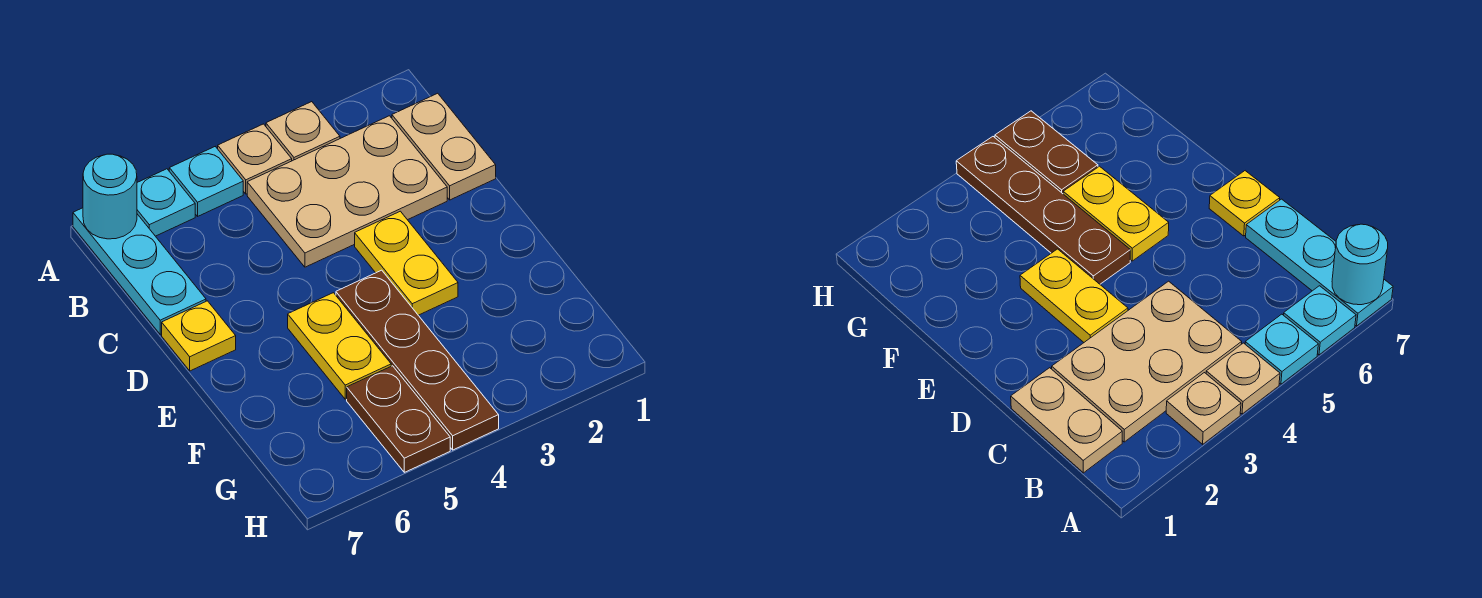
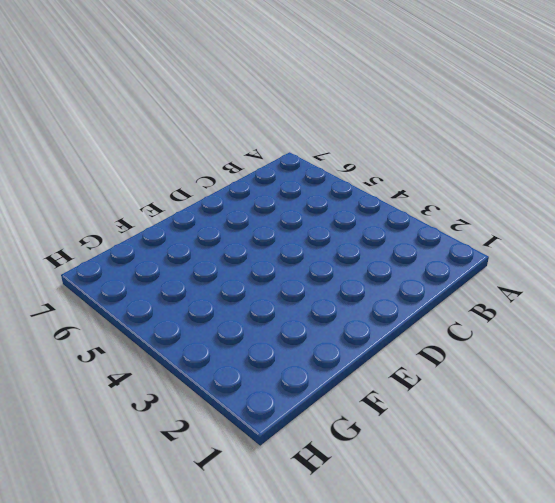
none -> tan plate A3 level 1
none -> tan plate A4 level 1
none -> cyan plate A5 level 1

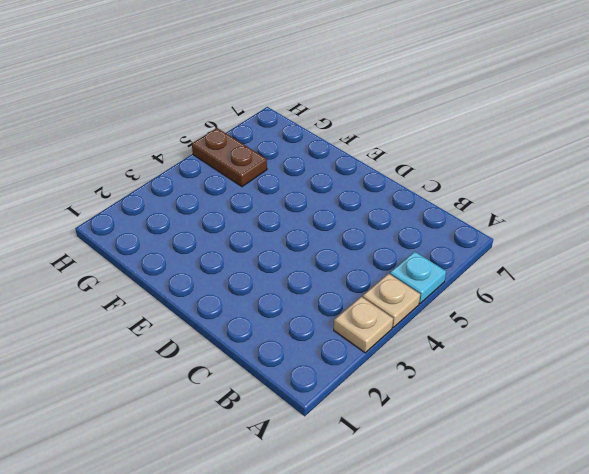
none -> cyan plate A6 level 1
none -> cyan plate A7:C7 level 1
none -> tan plate B1:C1 level 1

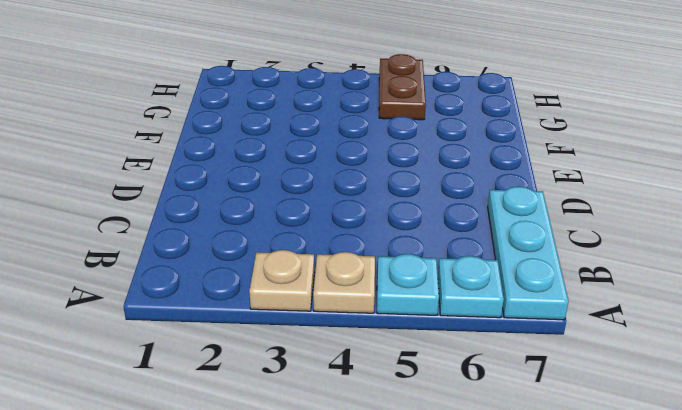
none -> tan plate B1:C1 level 1
none -> tan plate B2:C4 level 1
none -> yellow plate D3:E3 level 1

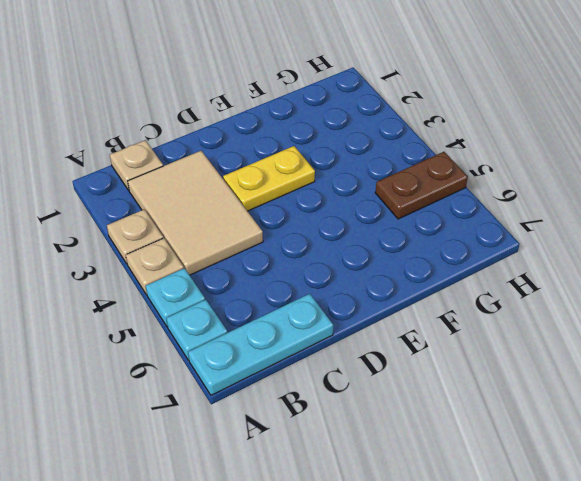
tan plate B1 level 1 -> tan plate B1:C1 level 1
tan tile B2:C4 level 1 -> tan plate B2:C4 level 1
none -> yellow plate D7 level 1
none -> brown plate E4:H4 level 1
none -> yellow plate E5:F5 level 1

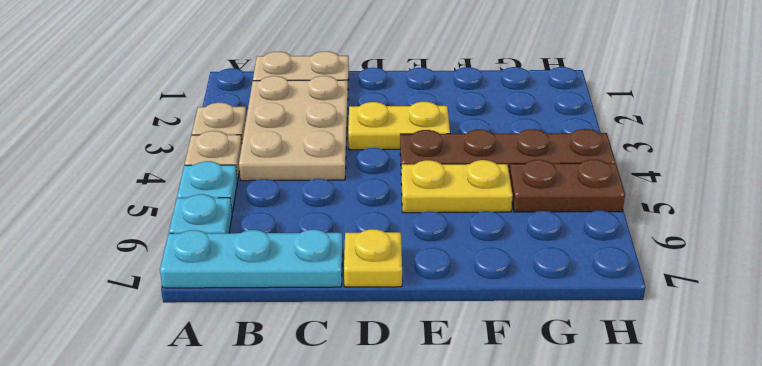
none -> cyan round brick A7 level 2

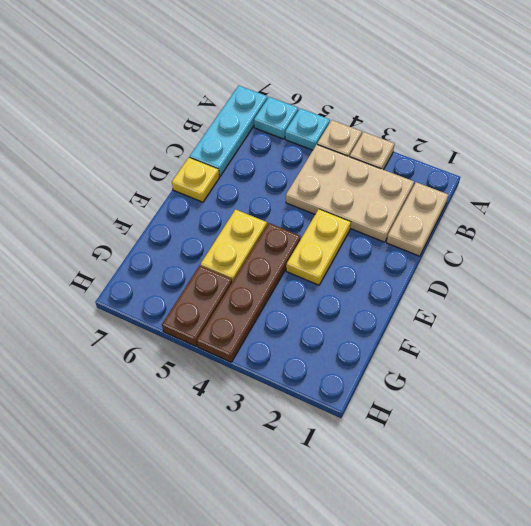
none -> cyan round brick A7 level 2

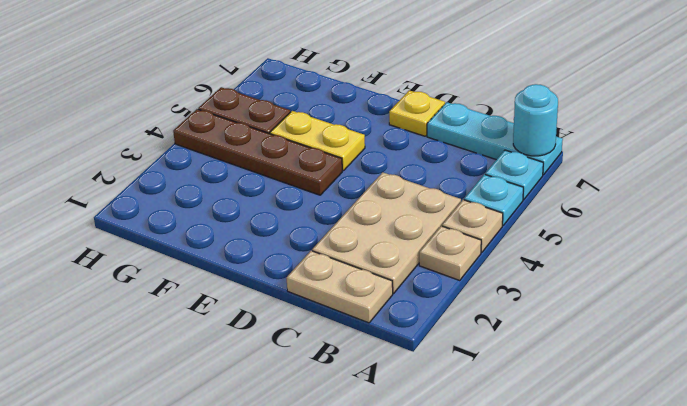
none -> yellow plate D3:E3 level 1

